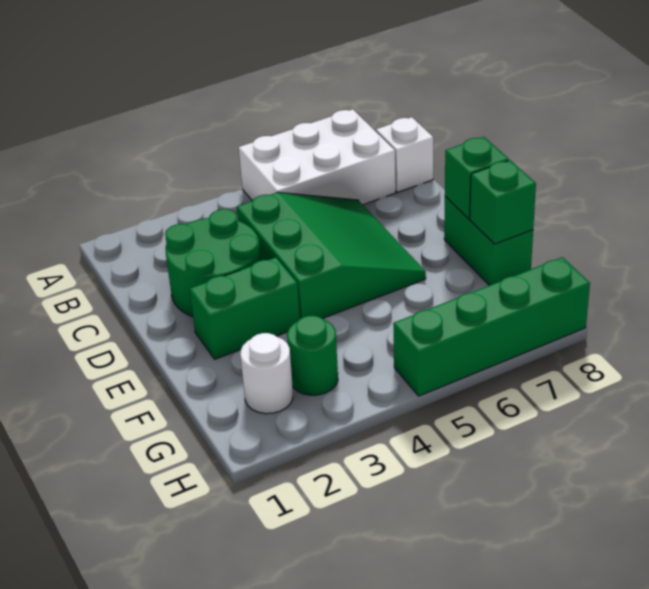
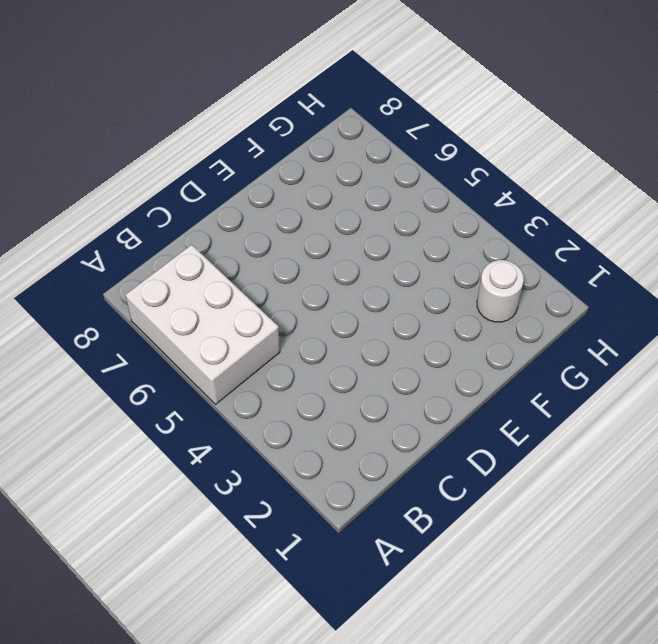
none -> white brick B8 level 1
none -> green round brick C2:D3 level 1

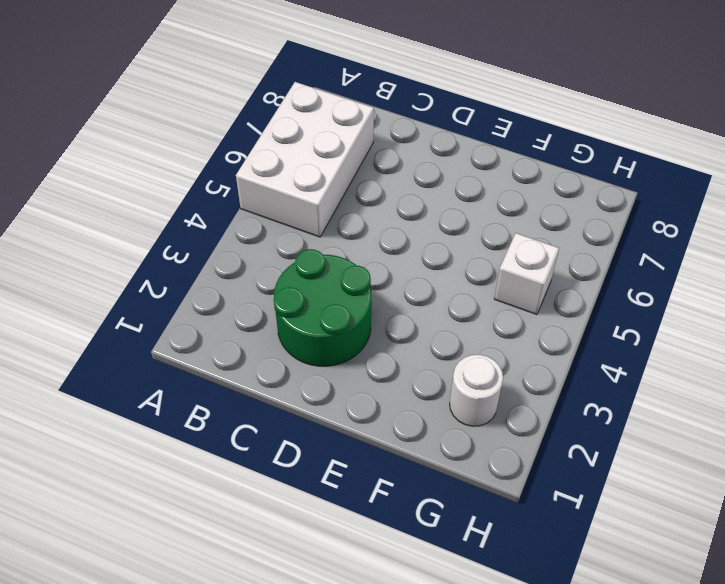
white brick G5 level 1 -> white brick B8 level 1
none -> green slope C4:E6 level 1 top 4
none -> green brick E2:E3 level 1

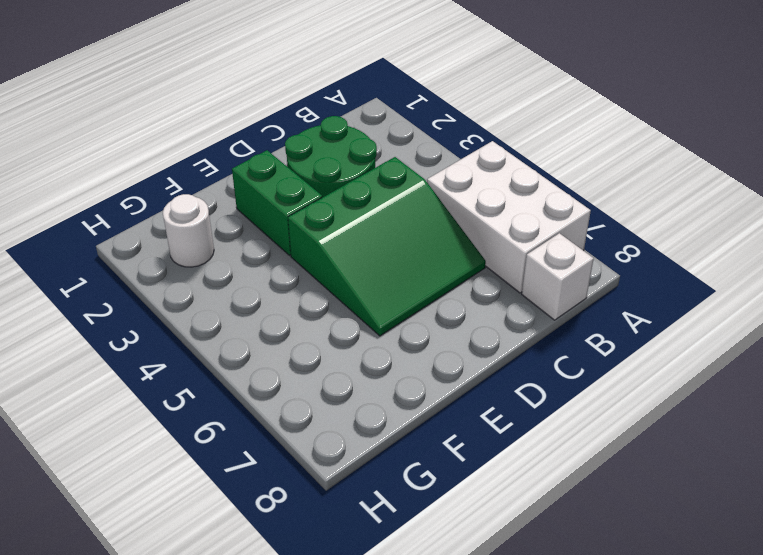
none -> green brick E8:F8 level 1
none -> green round brick G3 level 1

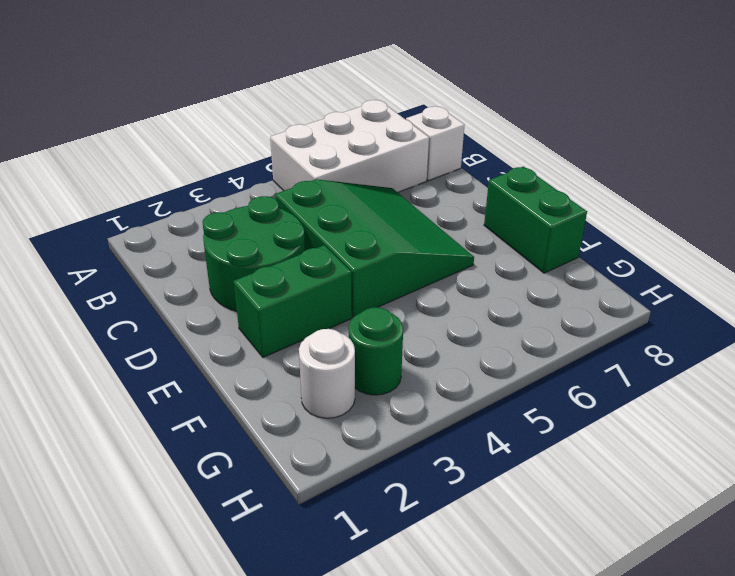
none -> green brick H5:H8 level 1
none -> green brick E8 level 2

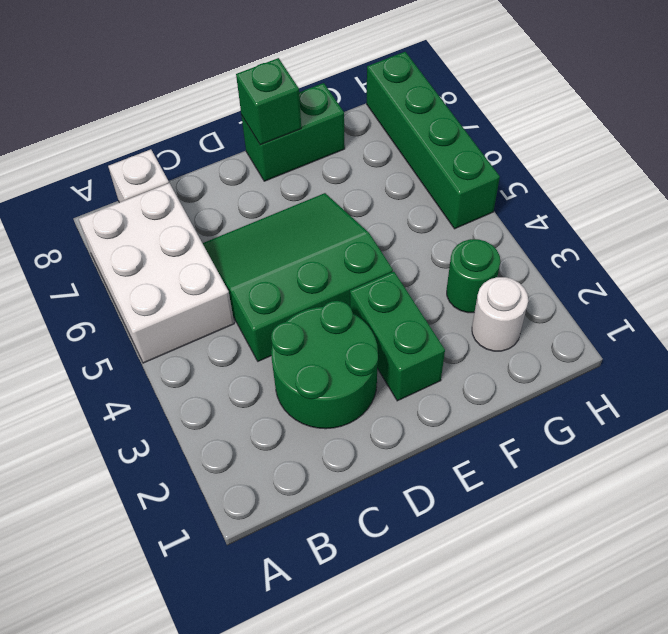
none -> green brick F8 level 2

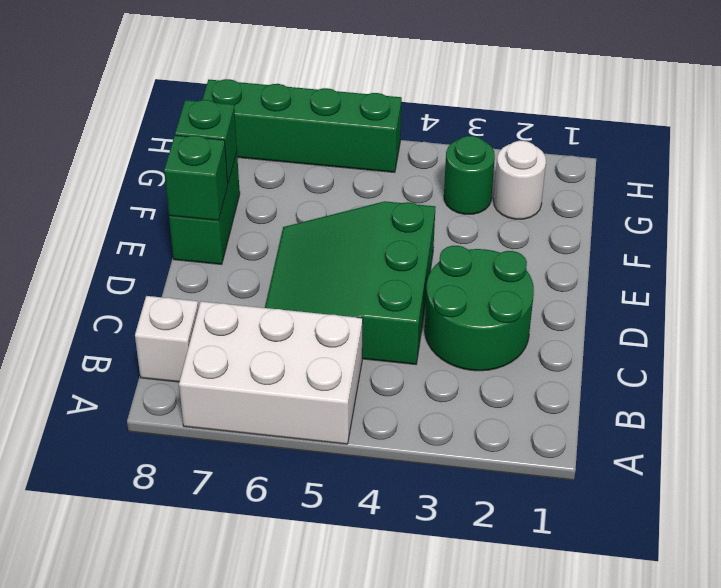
none -> green brick E2:E3 level 1

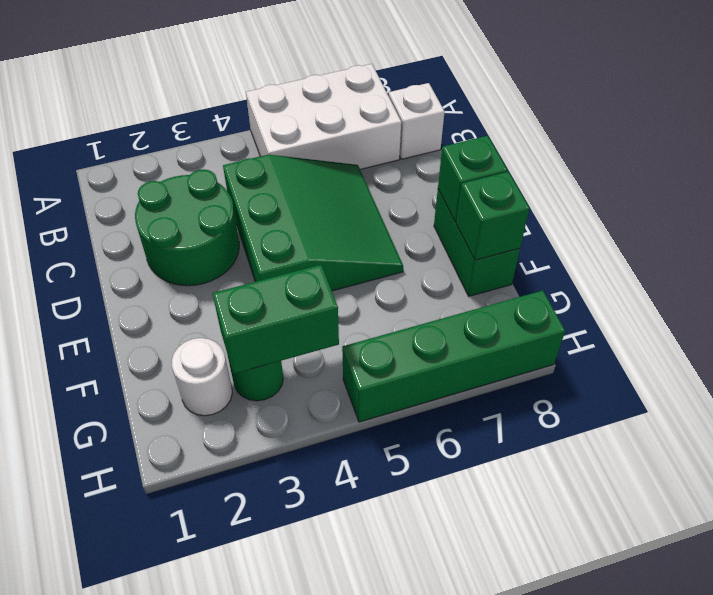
green brick G3:G4 level 2 -> green brick E2:E3 level 1

